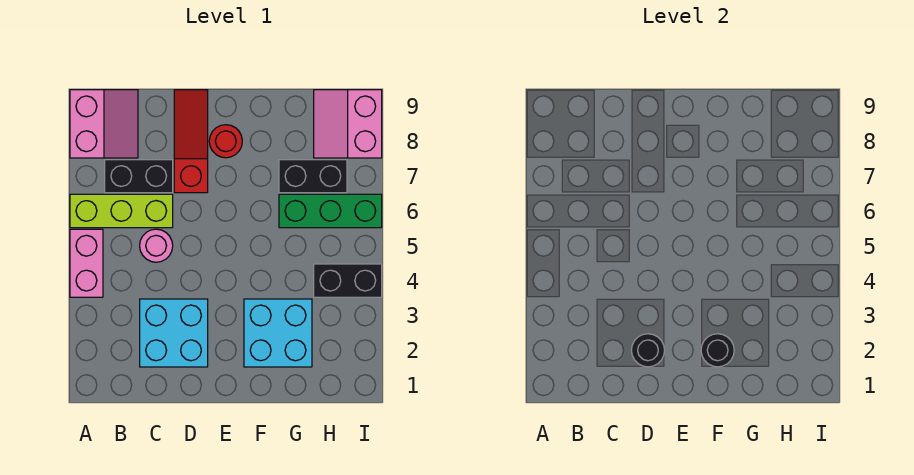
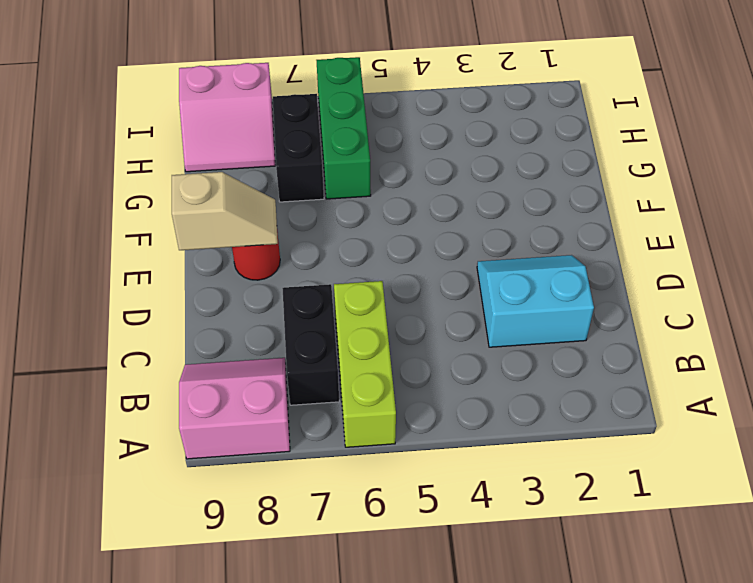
cyan slope C2:D3 level 1 top C -> cyan brick C2:D3 level 1
tan slope E8:E9 level 2 top 9 -> none
none -> pink brick A4:A5 level 1
none -> pink round brick C5 level 1
none -> red slope D7:D9 level 1 top 7

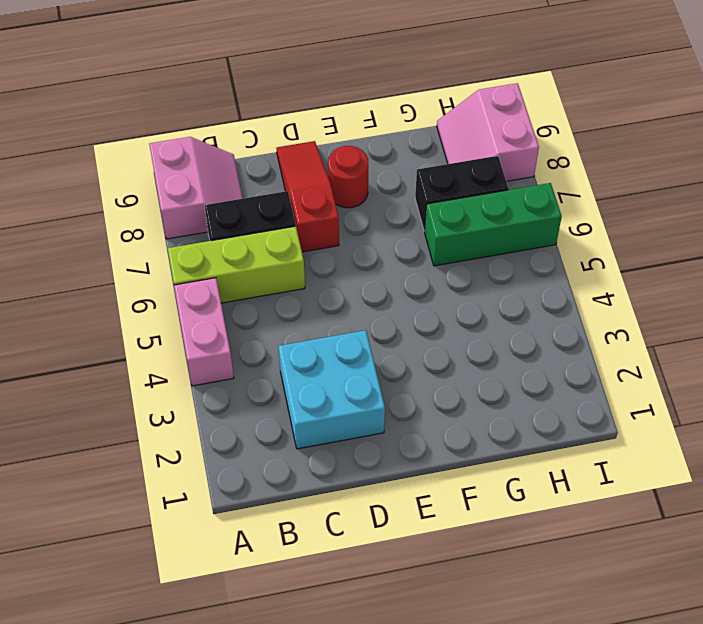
none -> pink round brick C5 level 1
none -> cyan brick F2:G3 level 1
none -> black brick H4:I4 level 1

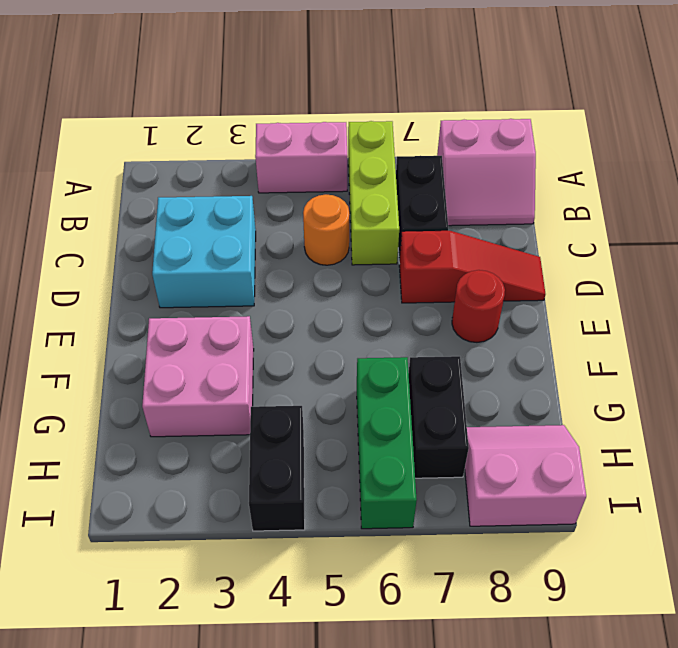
orange round brick C5 level 1 -> pink round brick C5 level 1
pink brick F2:G3 level 1 -> cyan brick F2:G3 level 1
none -> black round brick D2 level 2
none -> black round brick F2 level 2

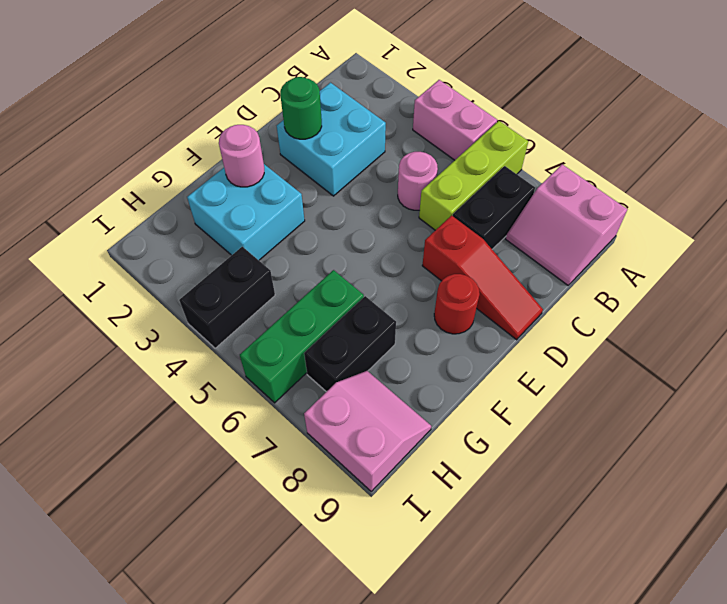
green round brick D2 level 2 -> black round brick D2 level 2
pink round brick F2 level 2 -> black round brick F2 level 2

